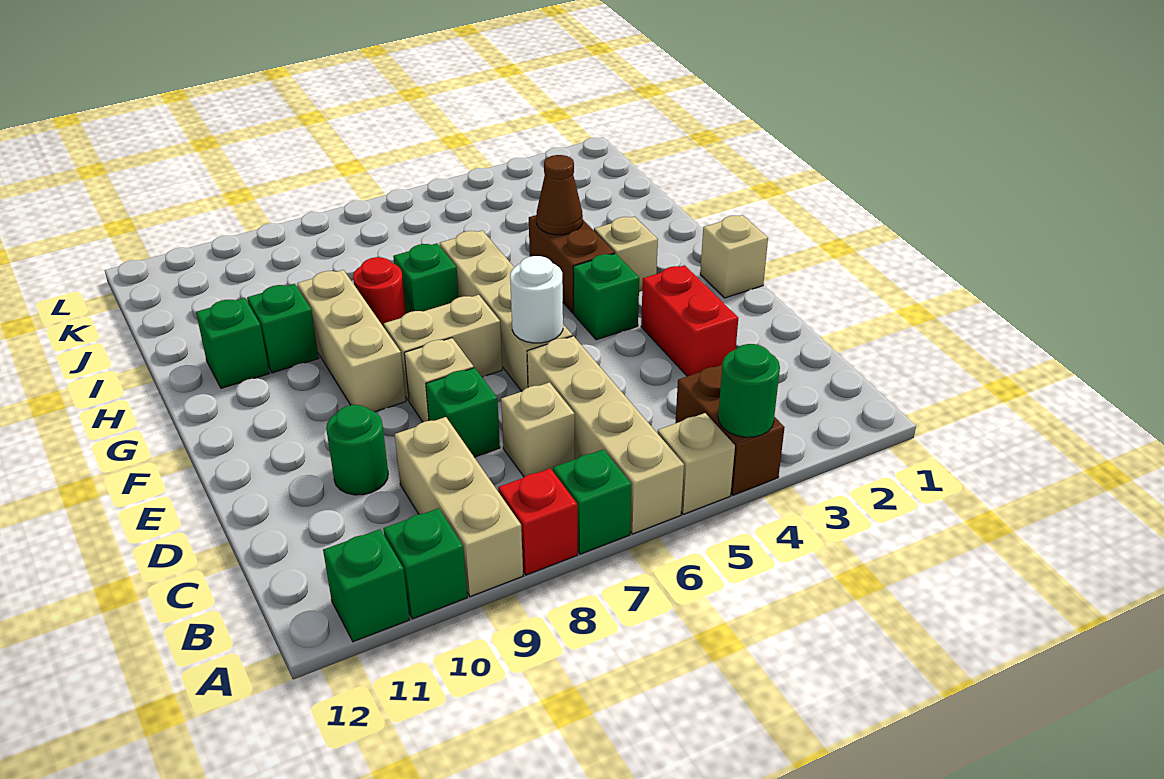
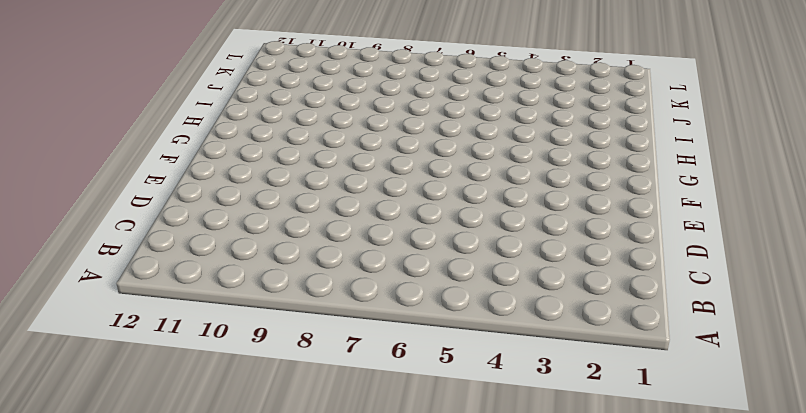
none -> brown brick A4:B4 level 1
none -> tan brick A5 level 1
none -> tan brick A6:D6 level 1

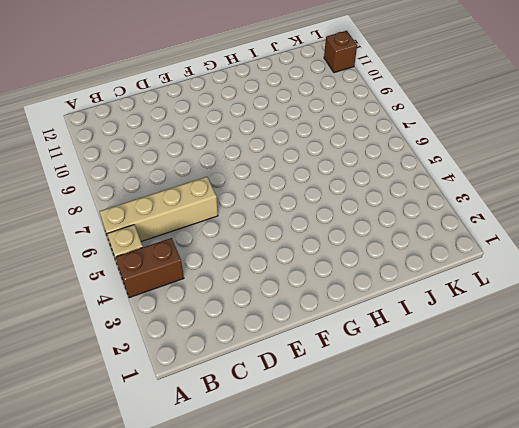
brown brick L11 level 1 -> none
none -> green brick A7 level 1
none -> red brick A8 level 1
none -> tan brick A9:C9 level 1

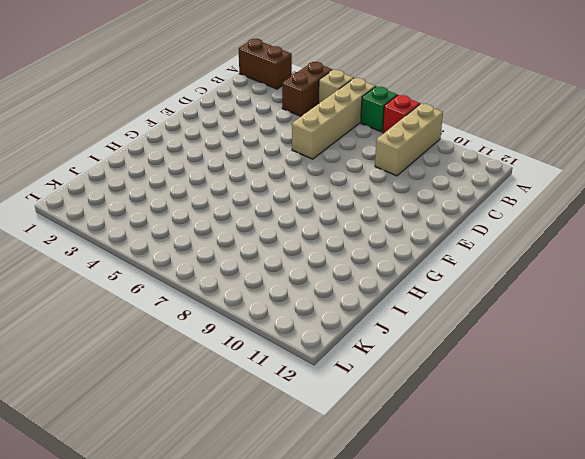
brown brick A1:A2 level 1 -> brown brick G4:H4 level 1
none -> green brick A10 level 1
none -> green brick A11 level 1
none -> tan brick C7 level 1

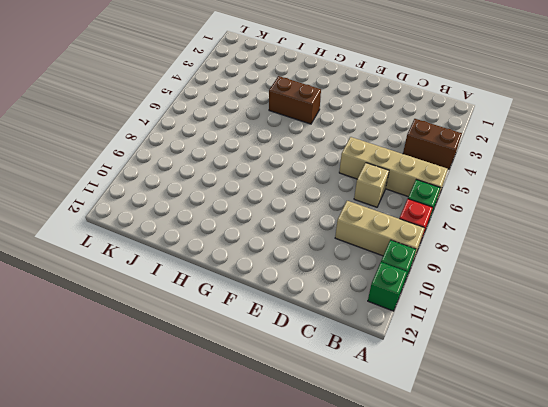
none -> tan brick A5 level 1
none -> red brick D3:E3 level 1
none -> green brick D8 level 1

